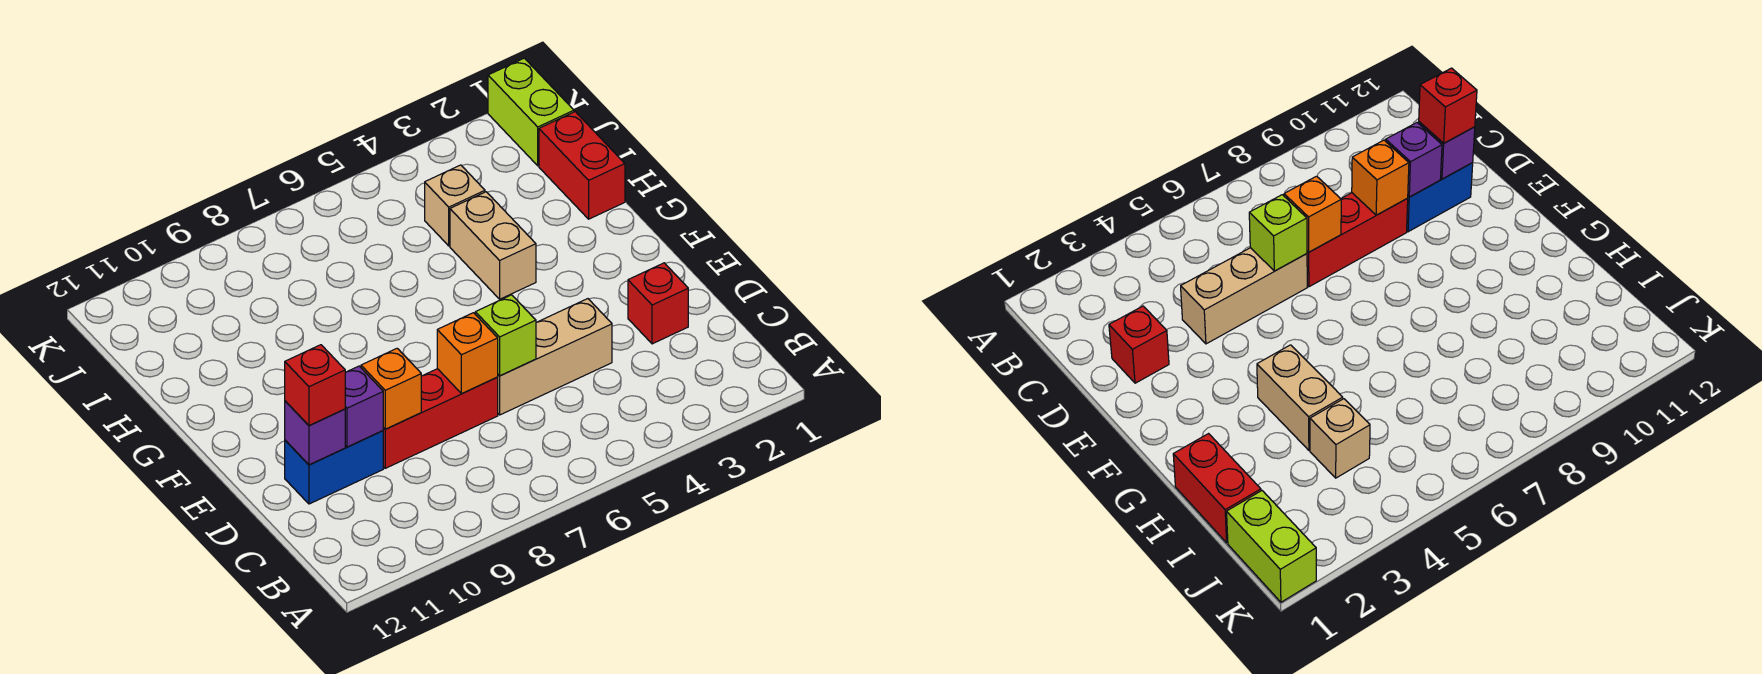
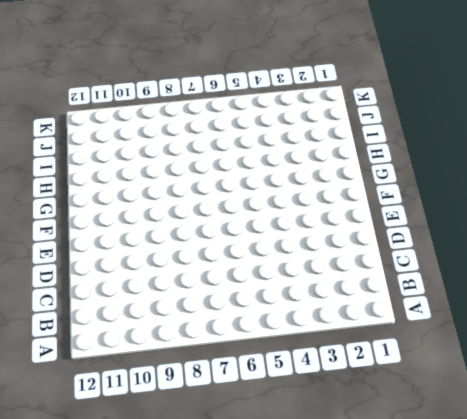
none -> red brick D2 level 1
none -> tan brick D4:D6 level 1
none -> red brick D7:D9 level 1

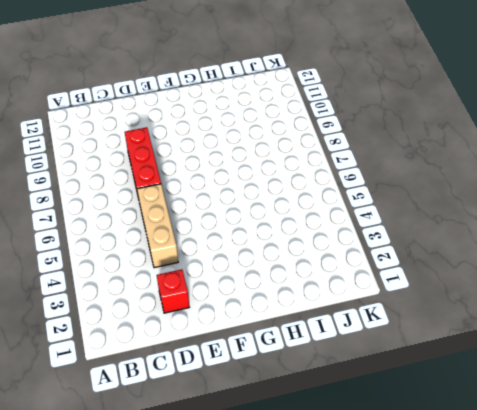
none -> blue brick D10:D11 level 1
none -> tan brick G4:H4 level 1
none -> red brick H1:I1 level 1

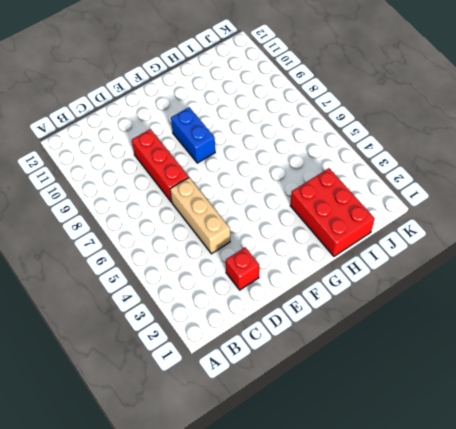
blue brick F8:F9 level 1 -> blue brick D10:D11 level 1
red brick H1:I3 level 1 -> red brick H1:I1 level 1
none -> tan brick G4:H4 level 1
none -> tan brick I4 level 1
none -> lime brick J1:K1 level 1

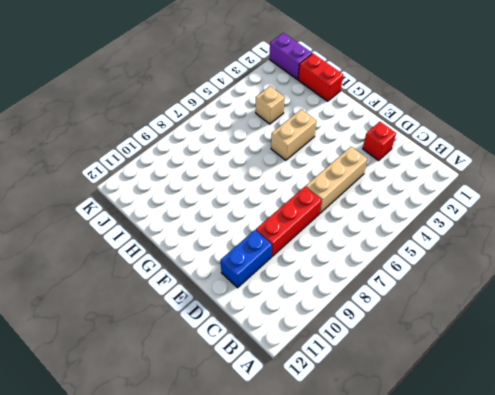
tan brick G4:G5 level 1 -> tan brick G4:H4 level 1
purple brick J1:K1 level 1 -> lime brick J1:K1 level 1
none -> lime brick D6 level 2
none -> orange brick D7 level 2
none -> orange brick D9 level 2

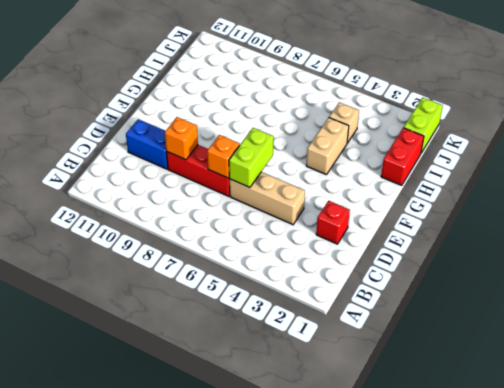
lime brick D6:E6 level 2 -> lime brick D6 level 2
none -> purple brick D10 level 2
none -> purple brick D11 level 2
none -> red brick D11 level 3

